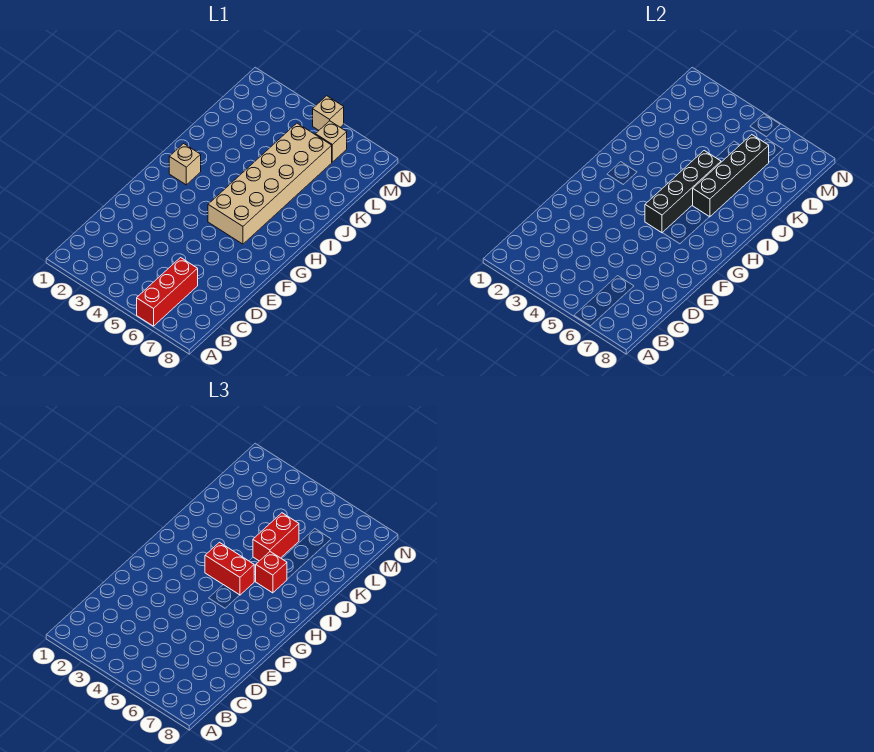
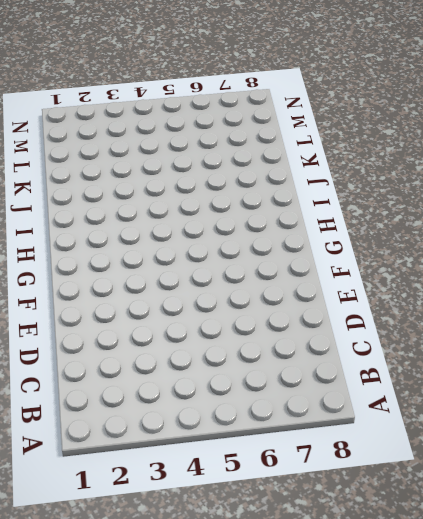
none -> red brick A6:C6 level 1
none -> tan brick G5:L6 level 1

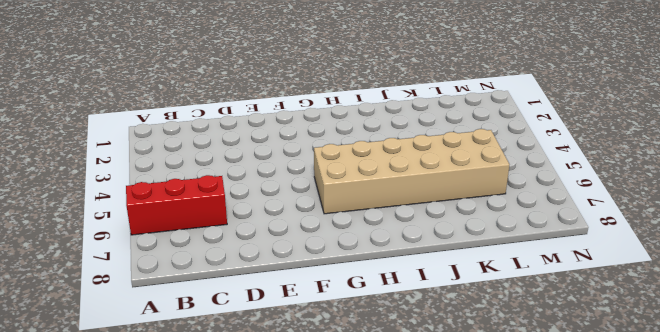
none -> tan brick H2 level 1
none -> tan brick M6 level 1

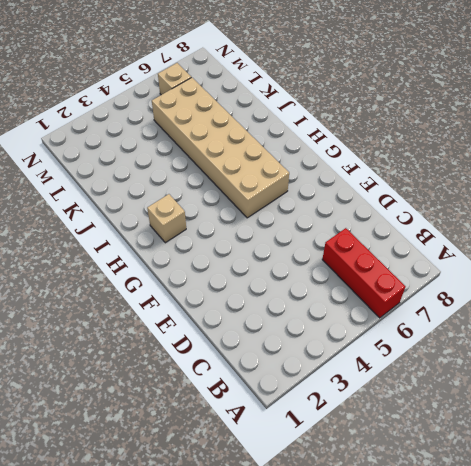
none -> tan brick N5 level 1
none -> black brick G5:J5 level 2

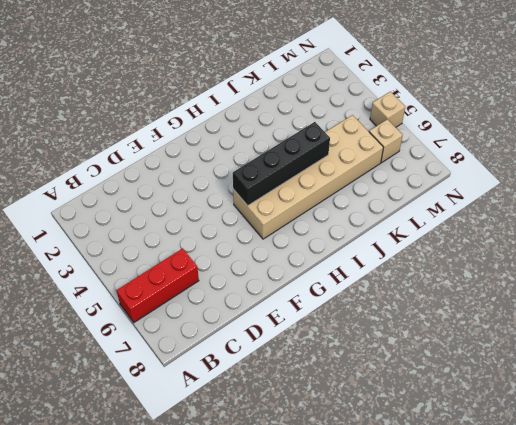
none -> tan brick H2 level 1
none -> black brick I6:L6 level 2

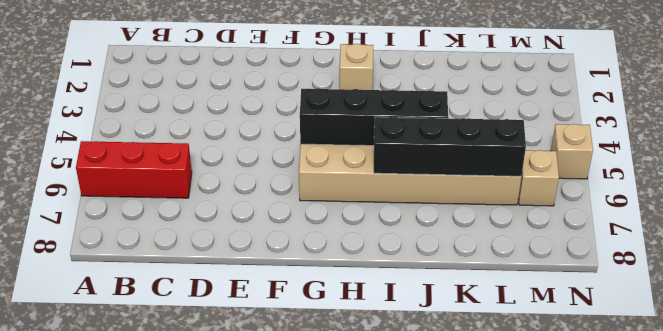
none -> red brick H4:H5 level 3
none -> red brick I6 level 3

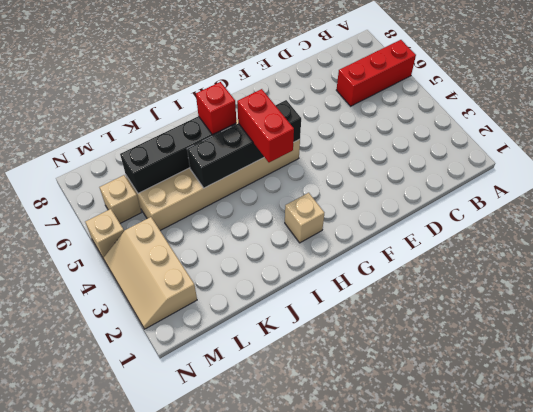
tan slope M2:N4 level 1 top M -> none
none -> red brick J5:K5 level 3

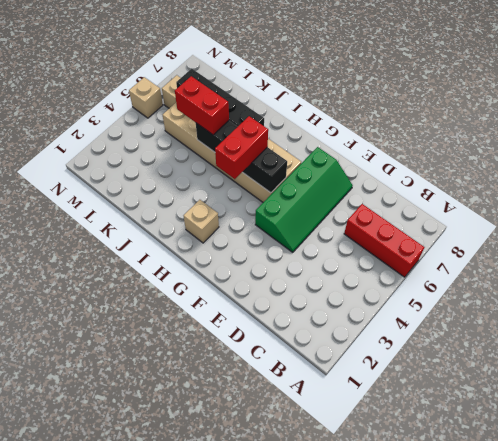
green slope E4:F7 level 1 top F -> none
none -> red brick I6 level 3

